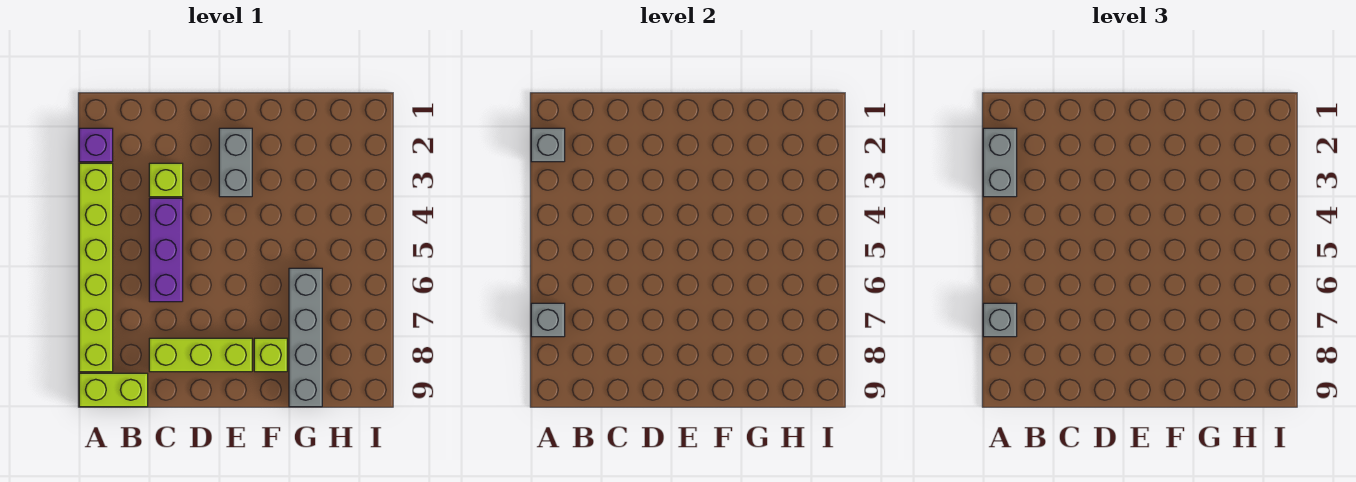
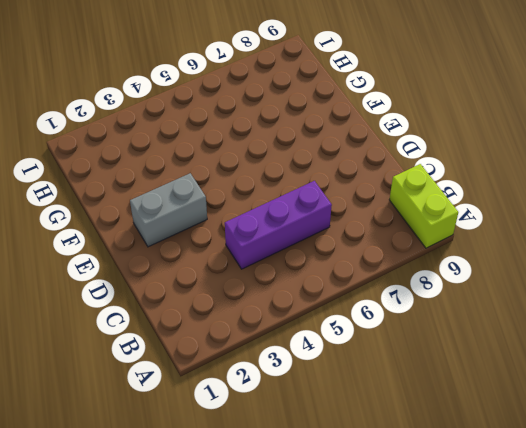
none -> purple brick A2 level 1
none -> lime brick A3:A8 level 1
none -> lime brick C3 level 1

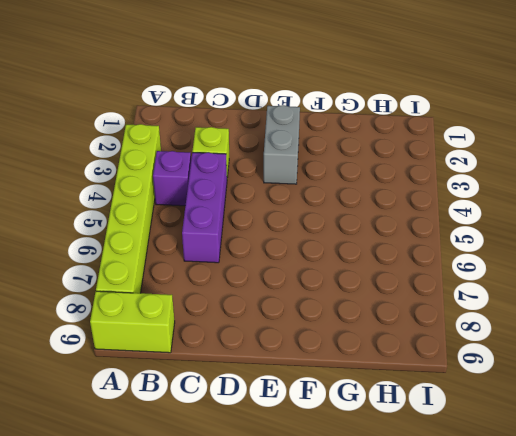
purple brick B4 level 1 -> purple brick A2 level 1
none -> lime brick C8:E8 level 1
none -> lime brick F8 level 1
none -> grey brick G6:G9 level 1

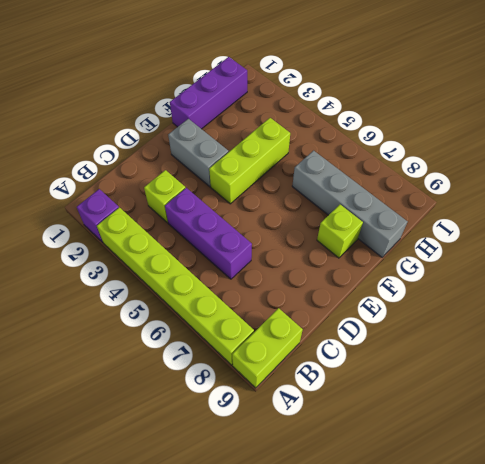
lime brick E4:G4 level 1 -> lime brick C8:E8 level 1
purple brick F1:H1 level 1 -> none
none -> grey brick A2 level 2
none -> grey brick A7 level 2
none -> grey brick A2:A3 level 3

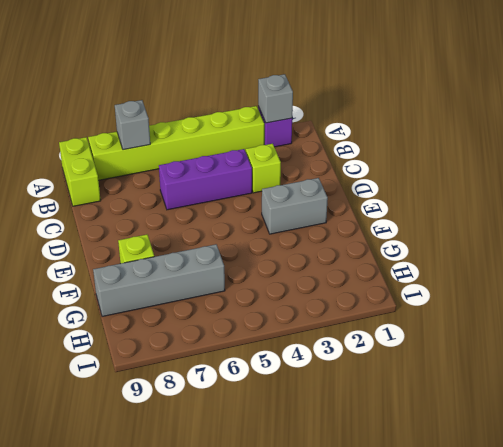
none -> lime brick C8:E8 level 1
none -> grey brick A2:A3 level 3
none -> grey brick A7 level 3

